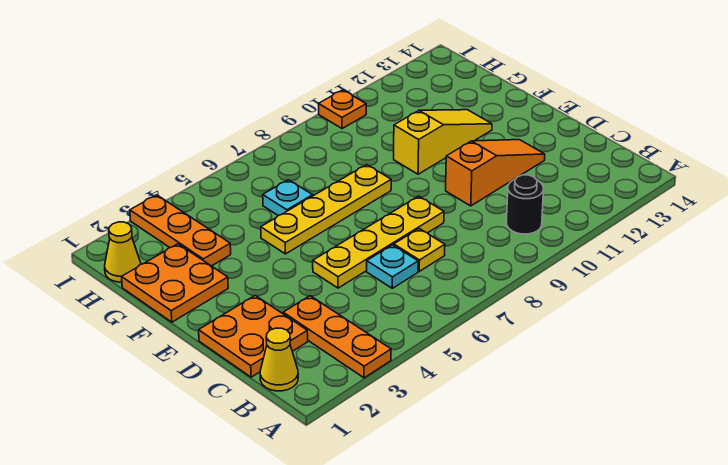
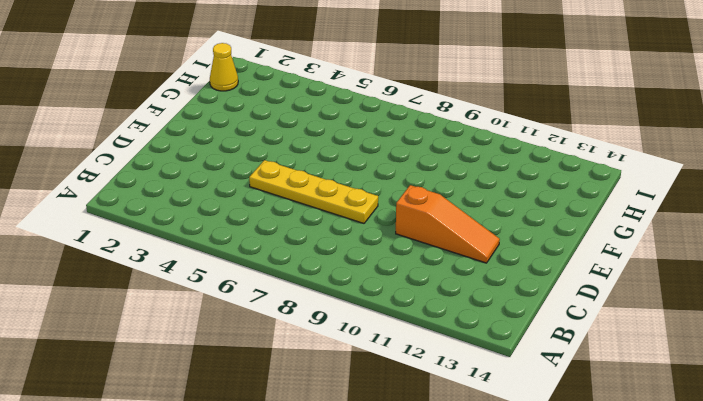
none -> orange plate A3:C3 level 1
none -> yellow cone B1 level 1
none -> black round brick B10 level 1

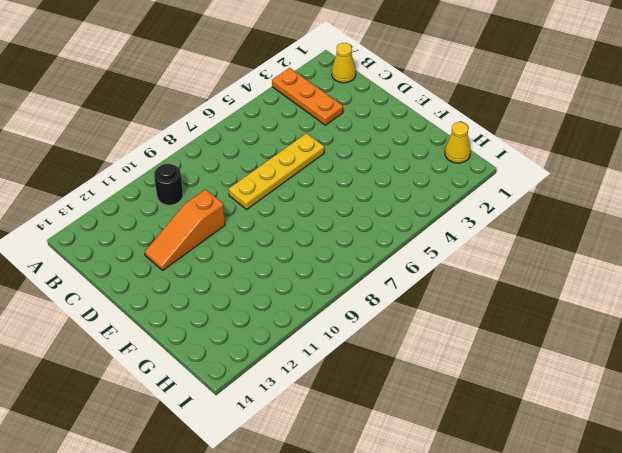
none -> orange plate C1:D2 level 1
none -> cyan plate C6 level 1
none -> yellow plate C7 level 1

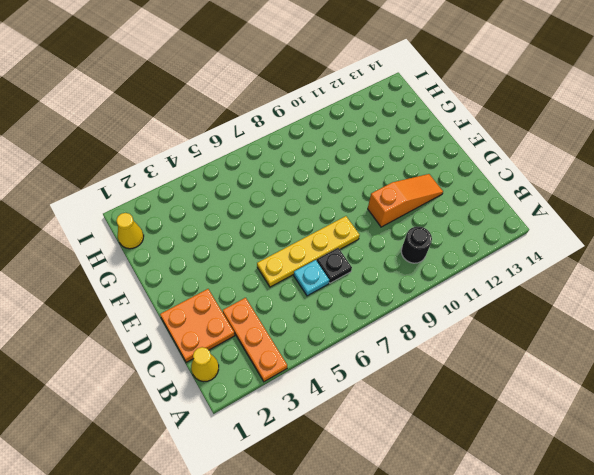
black plate C7 level 1 -> yellow plate C7 level 1
none -> orange plate F1:G2 level 1
none -> yellow plate F5:F8 level 1
none -> yellow slope F10:F12 level 1 top 10

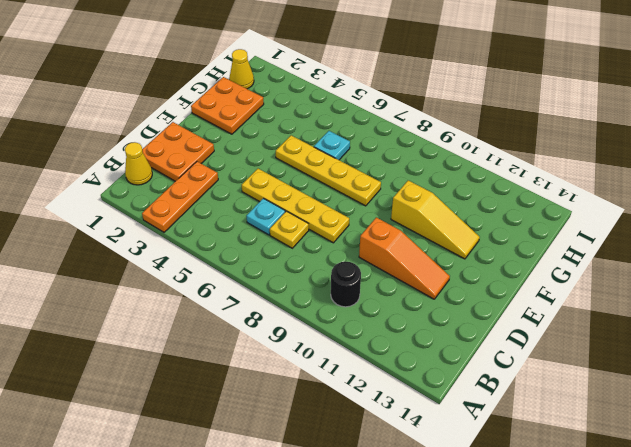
none -> orange plate G3:I3 level 1
none -> orange plate I10 level 1

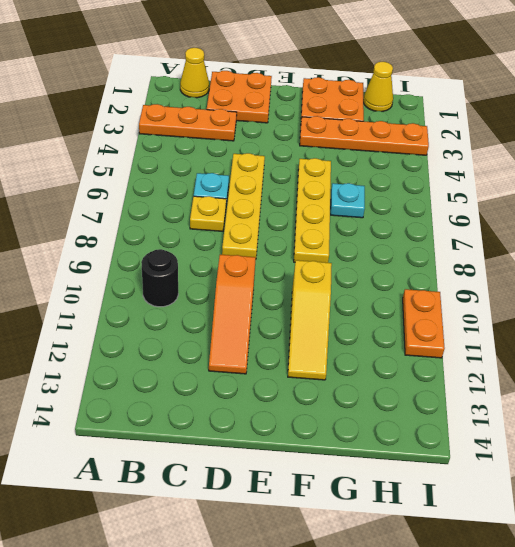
orange plate F3:I3 level 1 -> orange plate G3:I3 level 1
orange plate I10:I11 level 1 -> orange plate I10 level 1

